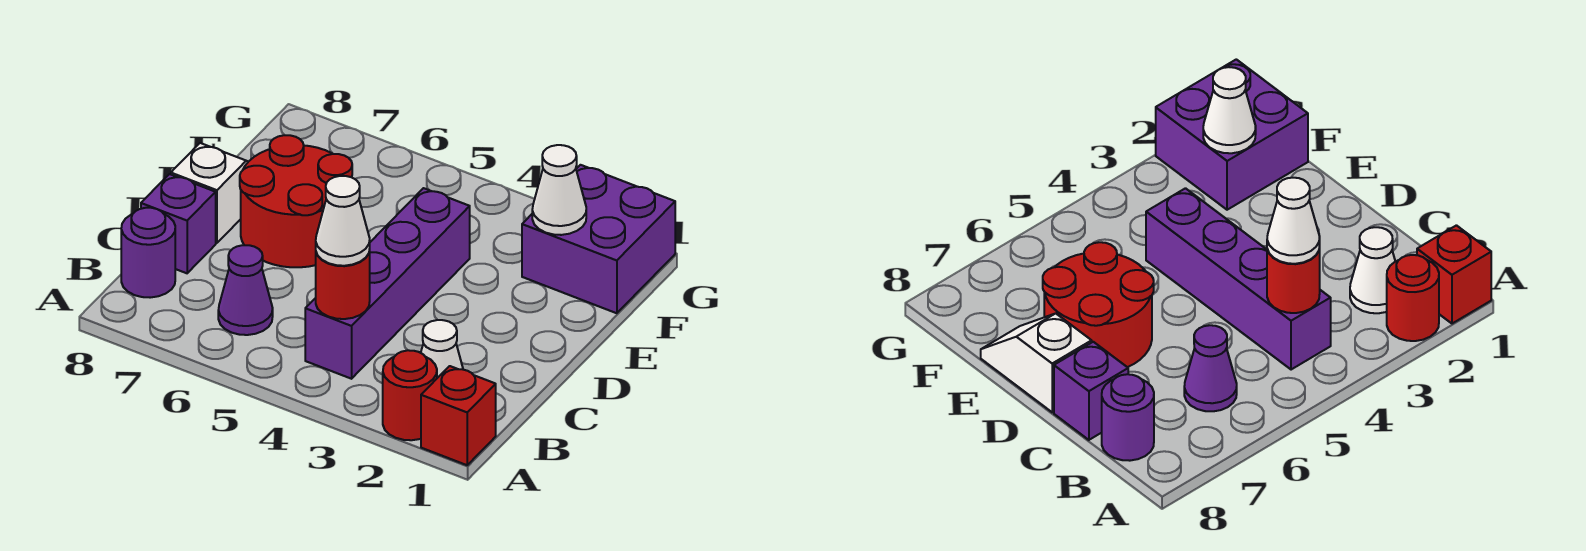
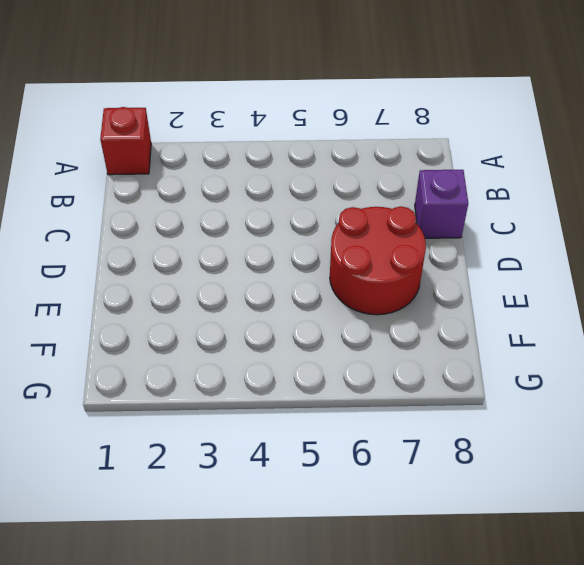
none -> red round brick A2 level 1
none -> white cone B2 level 1
none -> purple brick B4:E4 level 1

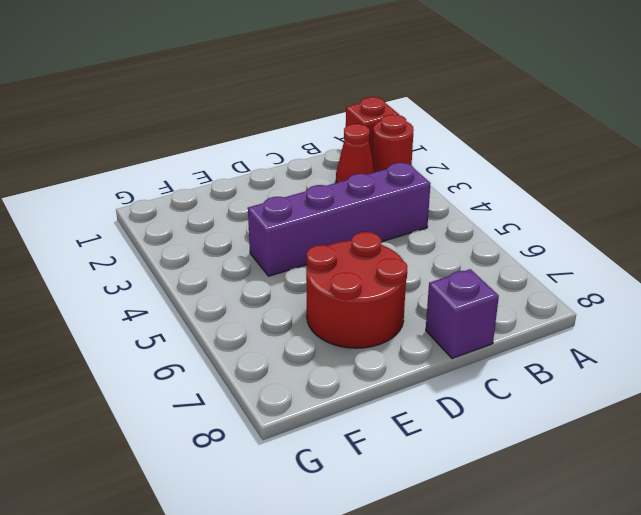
red cone B2 level 1 -> white cone B2 level 1
none -> purple cone B6 level 1
none -> purple round brick B8 level 1
none -> white slope D8:E8 level 1 top D

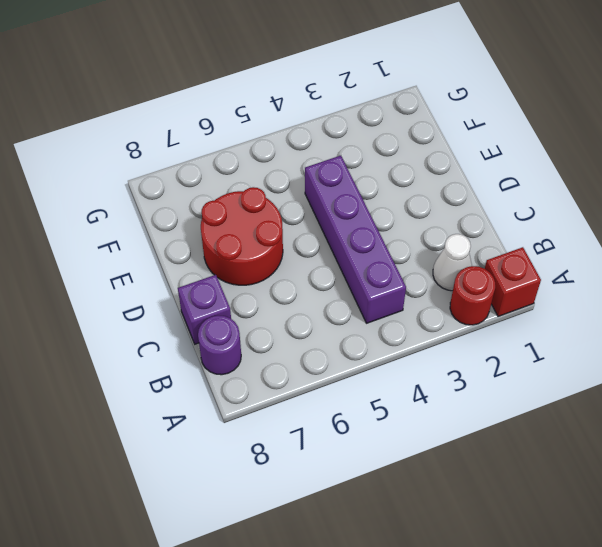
none -> purple cone B6 level 1
none -> white slope D8:E8 level 1 top D
none -> purple brick F1:G2 level 1

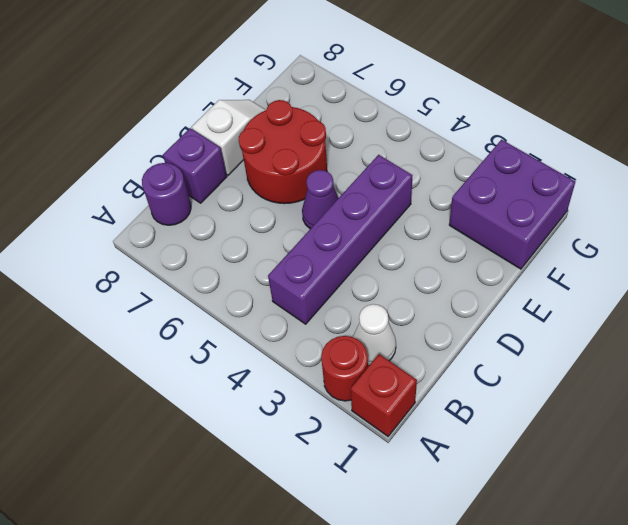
purple cone D5 level 1 -> purple cone B6 level 1
none -> red round brick B4 level 2
none -> white cone F2 level 2
none -> white cone B4 level 3

